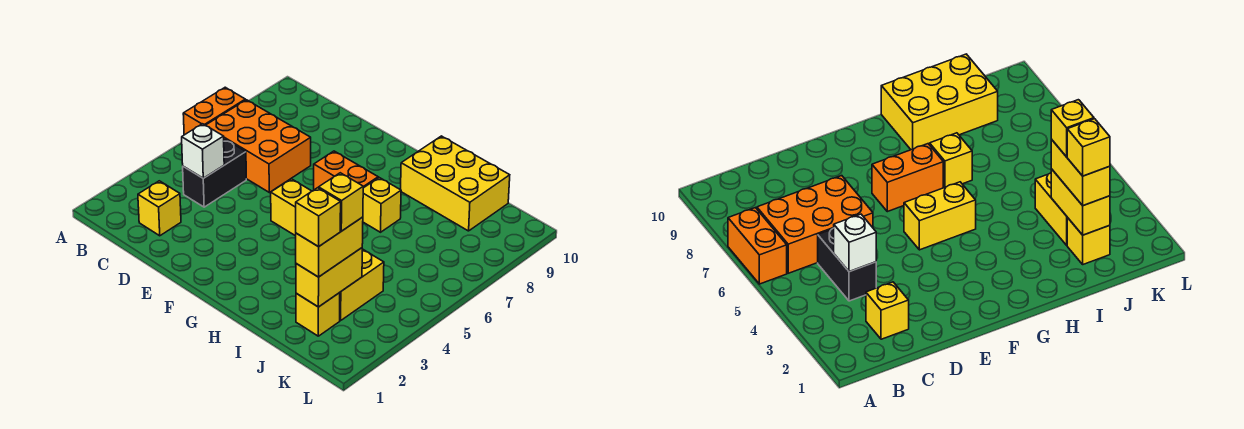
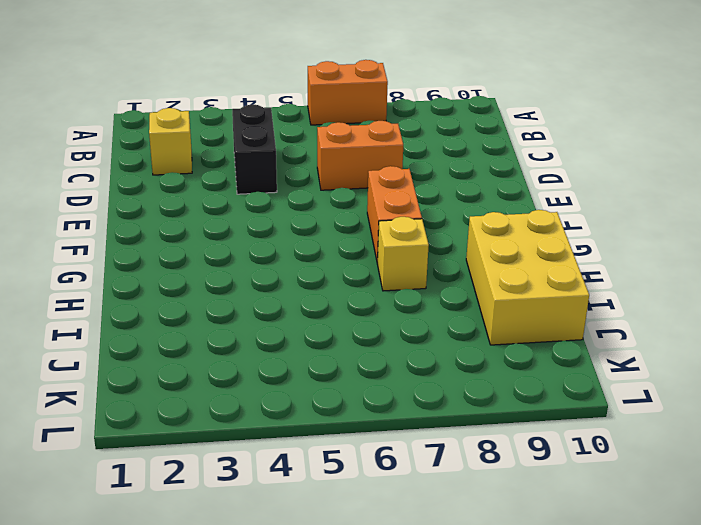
black brick C4:D4 level 1 -> black brick C4:C5 level 1
orange brick D6:D7 level 1 -> orange brick B6:D7 level 1
none -> yellow brick F5:G5 level 1
none -> yellow brick J2 level 1
none -> yellow brick J3:J4 level 1

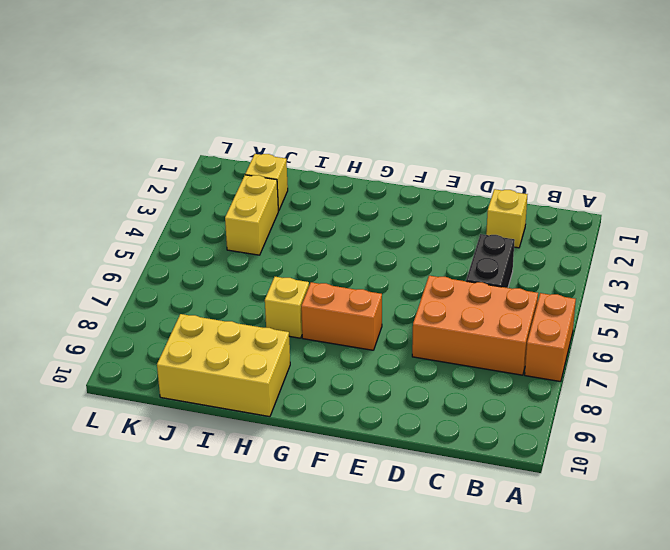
none -> yellow brick F5:G5 level 1
none -> white brick C4 level 2
none -> yellow brick J2:J3 level 2

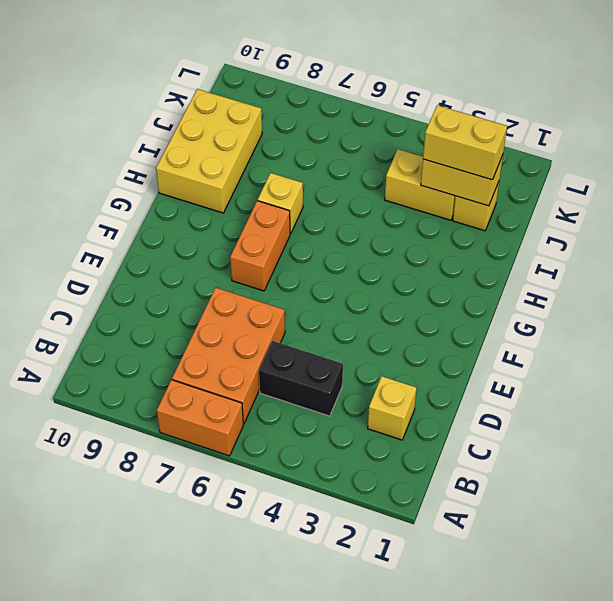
none -> yellow brick F5:G5 level 1
none -> white brick C4 level 2
none -> yellow brick J2 level 4

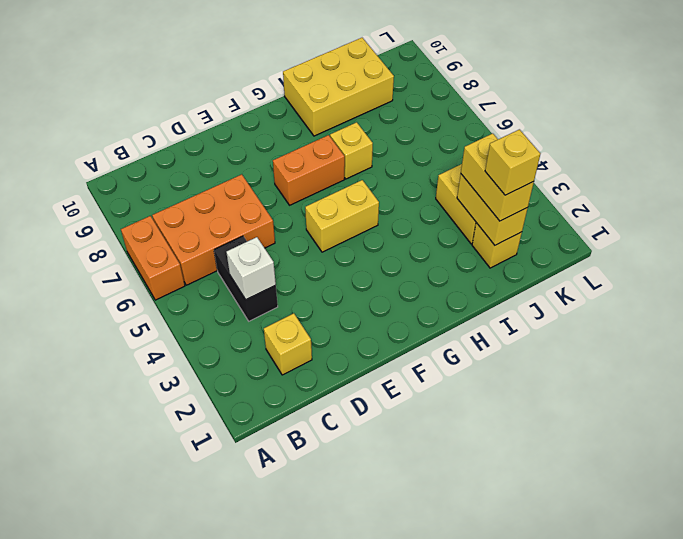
none -> yellow brick J3 level 4

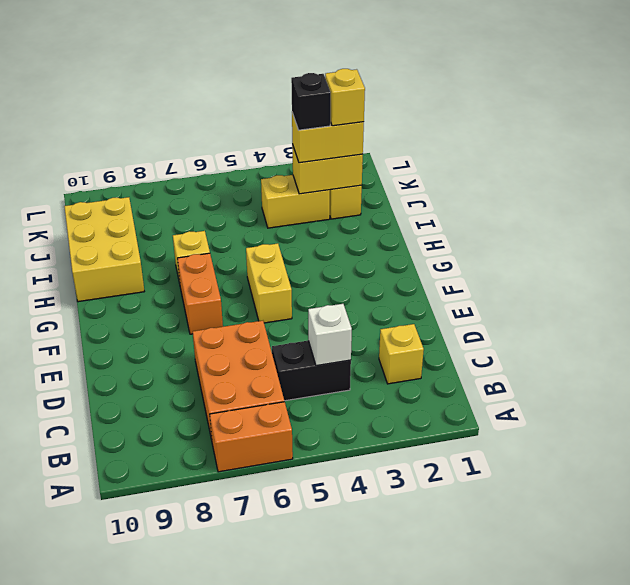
black brick J3 level 4 -> yellow brick J3 level 4

